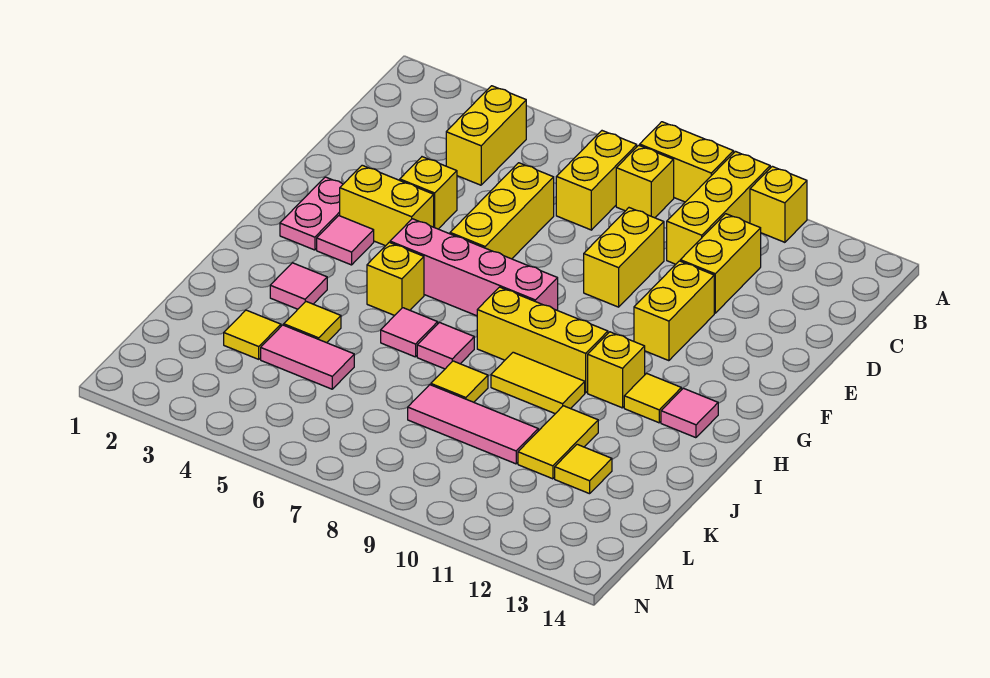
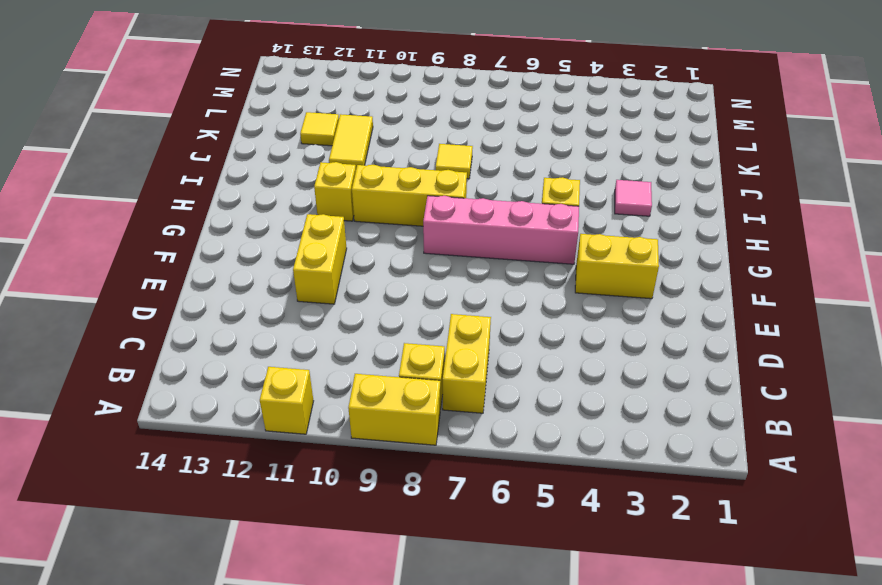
none -> yellow brick A10:C10 level 1
none -> yellow brick B4:C4 level 1
none -> yellow brick C11:D11 level 1
none -> yellow brick D6:F6 level 1

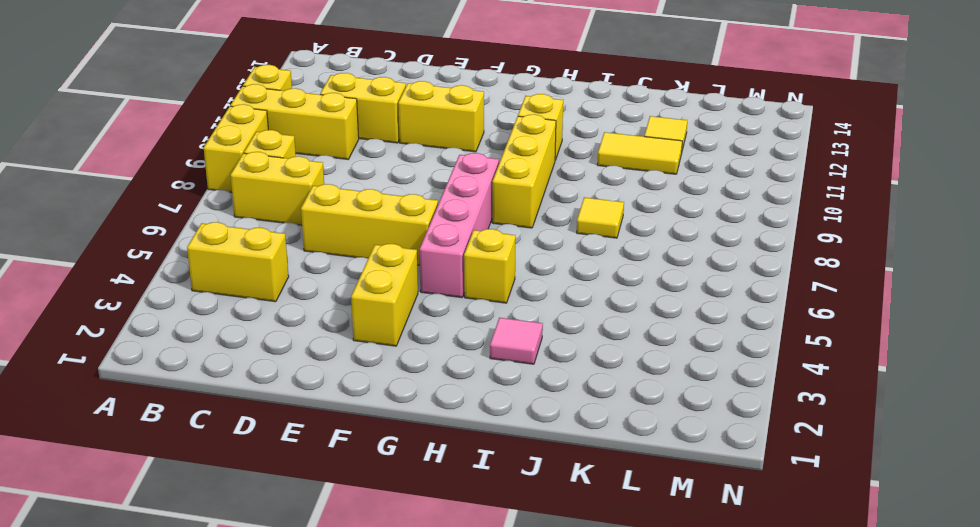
none -> yellow brick D9:E9 level 1
none -> yellow brick E4 level 1
none -> pink plate F2:G2 level 1
none -> pink tile G3 level 1

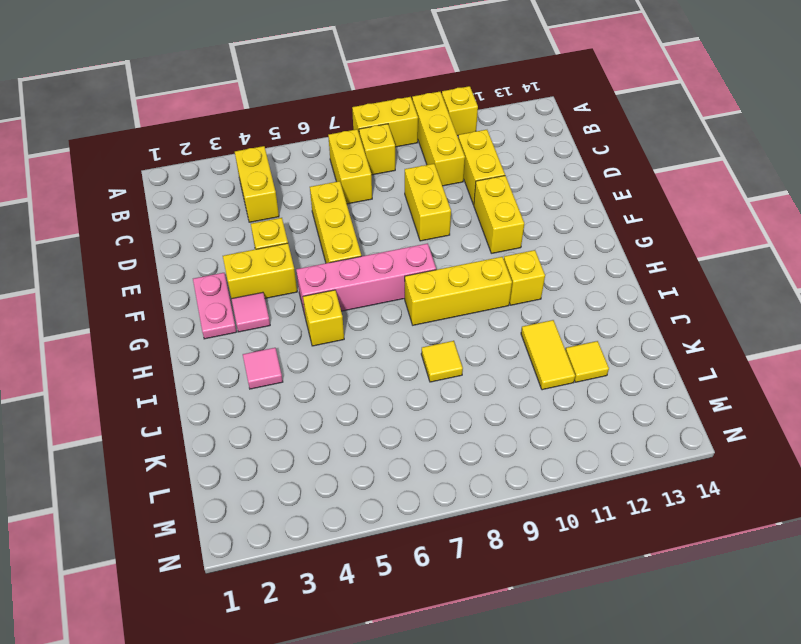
none -> yellow tile H12 level 1
none -> pink tile H13 level 1
none -> pink tile I6 level 1
none -> pink tile I7 level 1

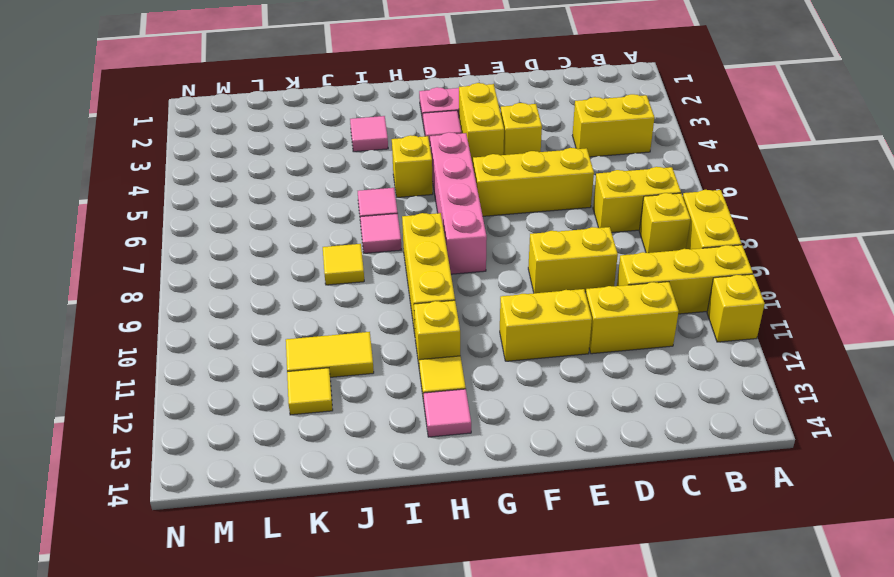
none -> yellow tile I9:I10 level 1
none -> yellow tile J4 level 1
none -> yellow tile K3 level 1
none -> pink tile K4:K5 level 1

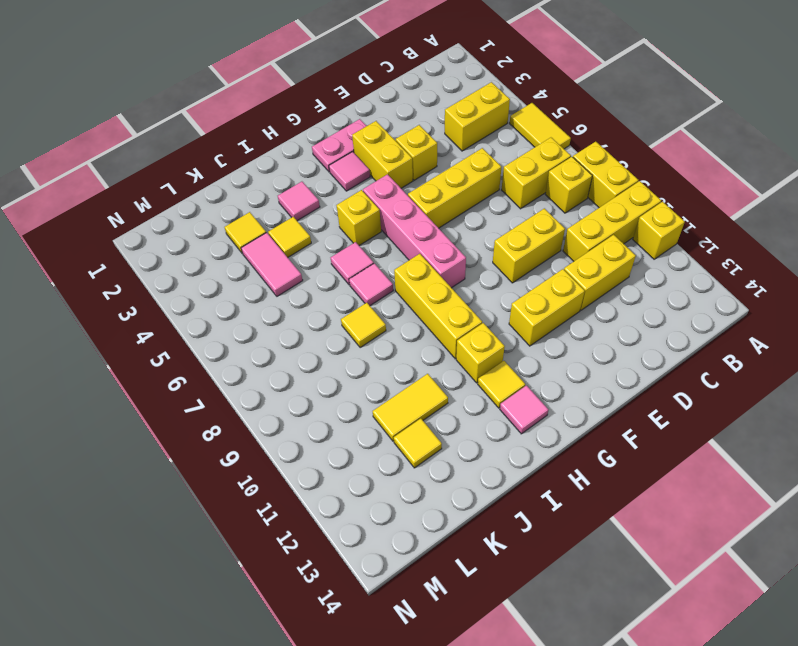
yellow tile A5:A6 level 1 -> yellow tile I9:I10 level 1
none -> pink tile K8:K10 level 1

